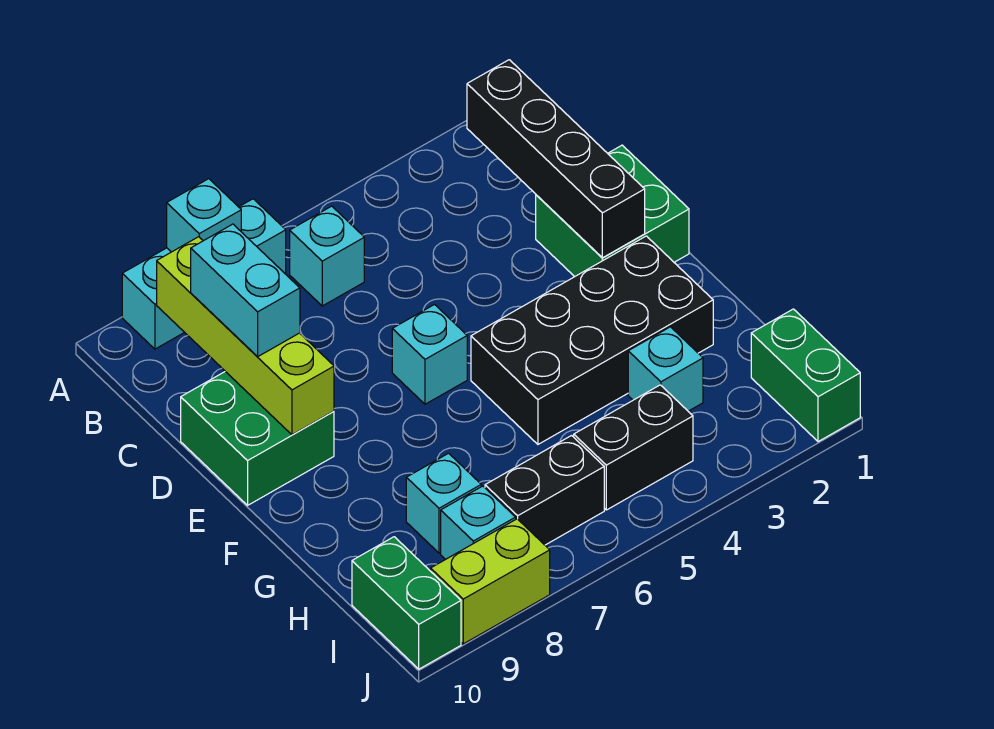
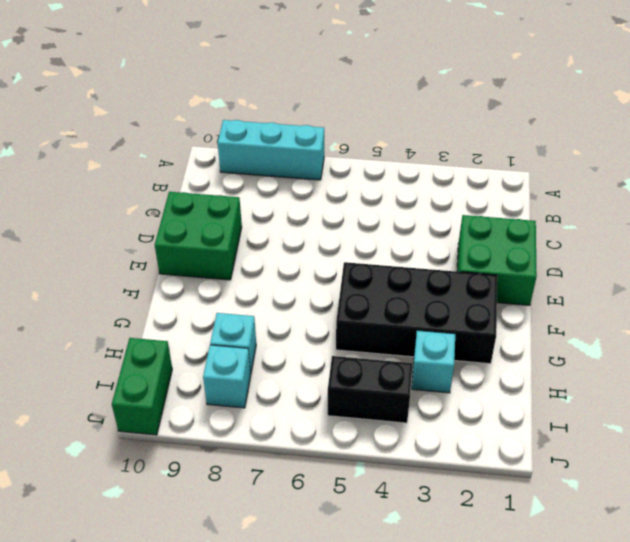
none -> cyan brick B6 level 1
none -> cyan brick E6 level 1
none -> green brick I1:J1 level 1

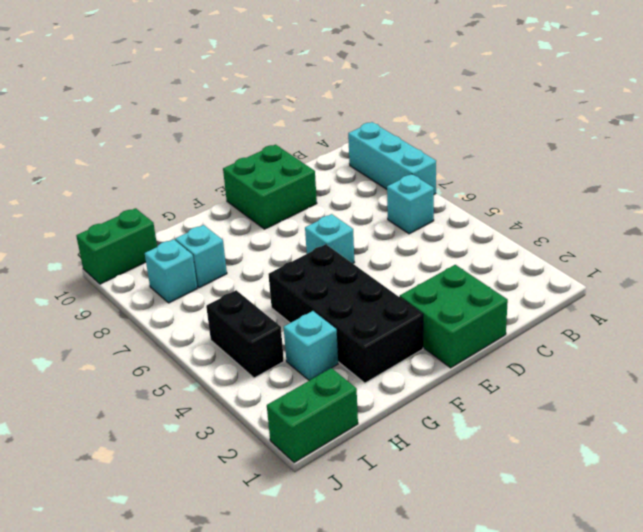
none -> black brick I6:I7 level 1
none -> lime brick J8:J9 level 1
none -> cyan brick A8 level 2

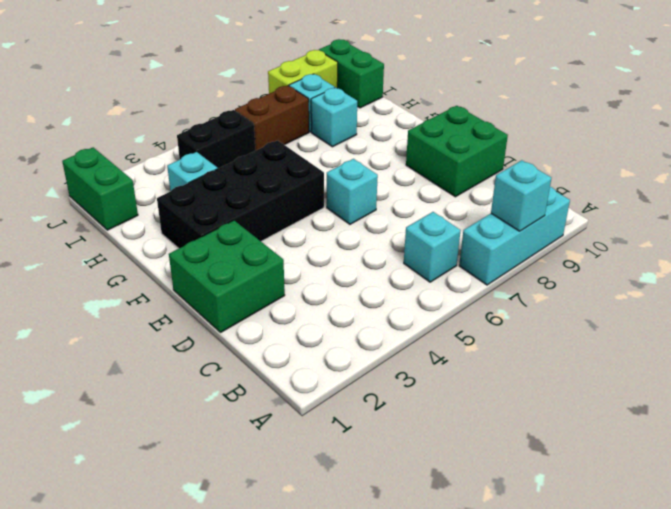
brown brick I6:I7 level 1 -> black brick I6:I7 level 1
none -> black brick B2:E2 level 2
none -> lime brick B9:E9 level 2
none -> cyan brick C9:D9 level 3

